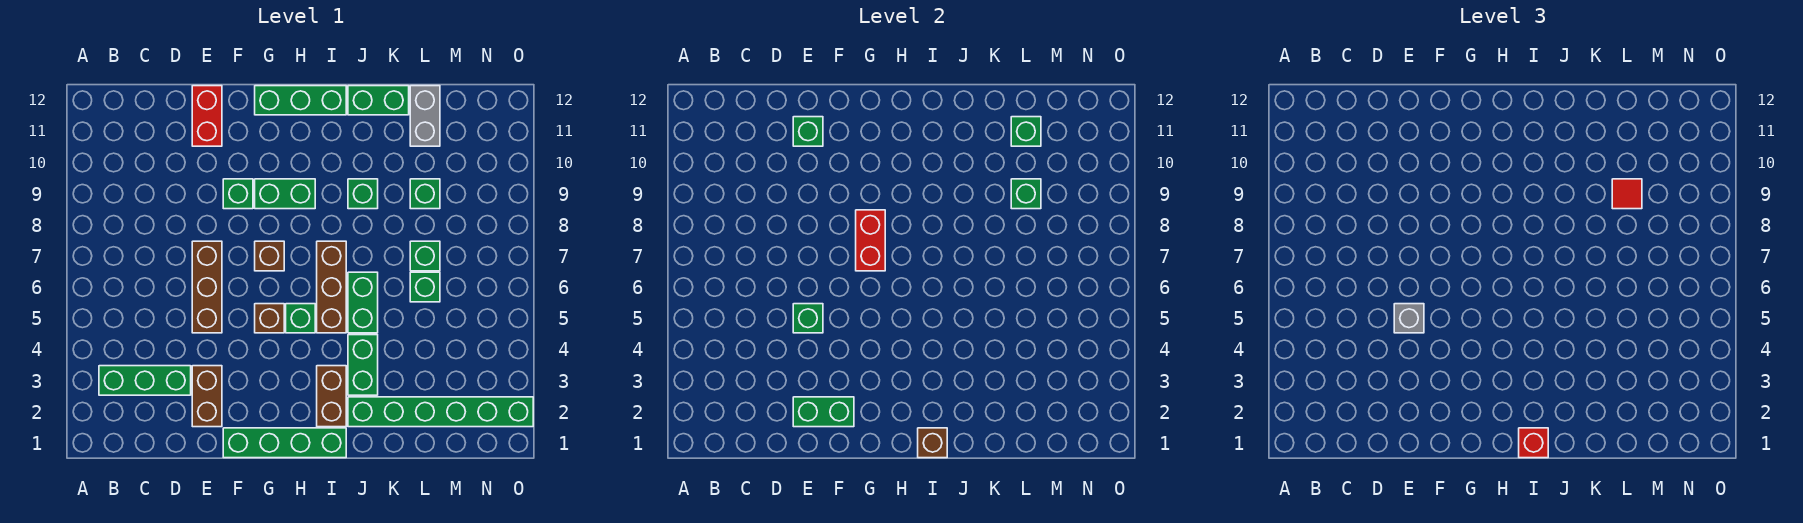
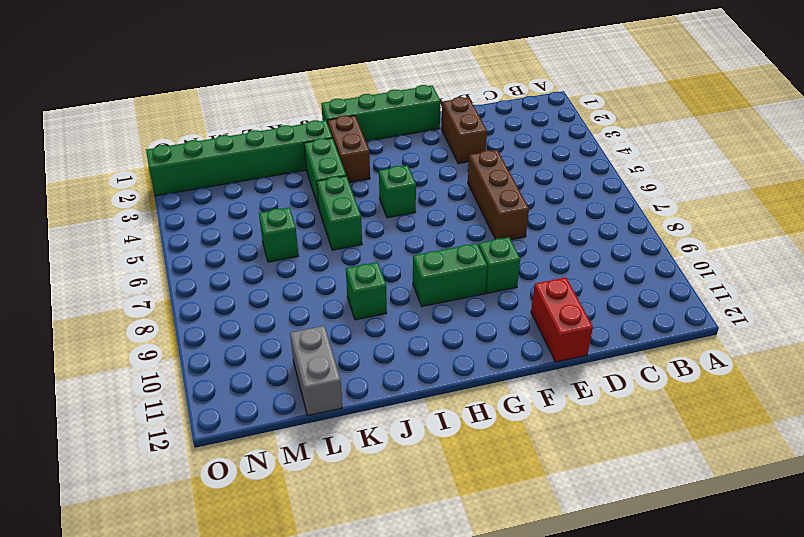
none -> green brick B3:D3 level 1
none -> brown brick G5 level 1
none -> brown brick G7 level 1
none -> green brick G12:I12 level 1

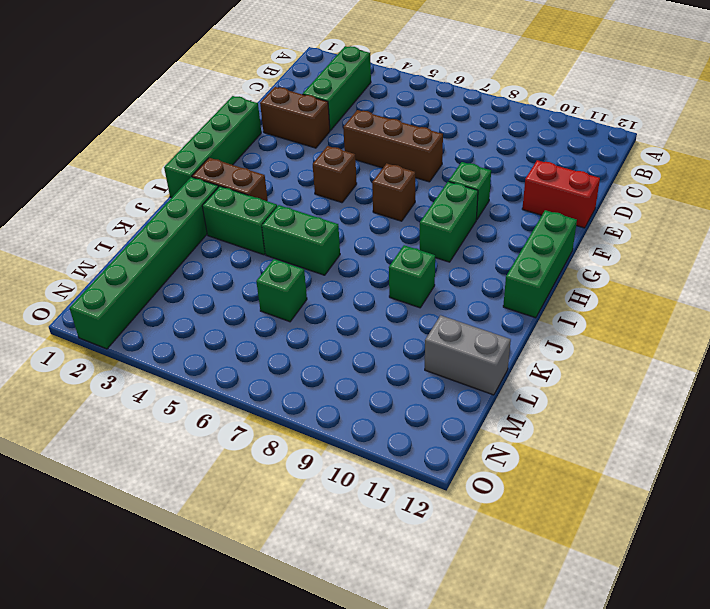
none -> green brick H5 level 1
none -> brown brick I5:I7 level 1
none -> green brick J12:K12 level 1
none -> green brick L7 level 1

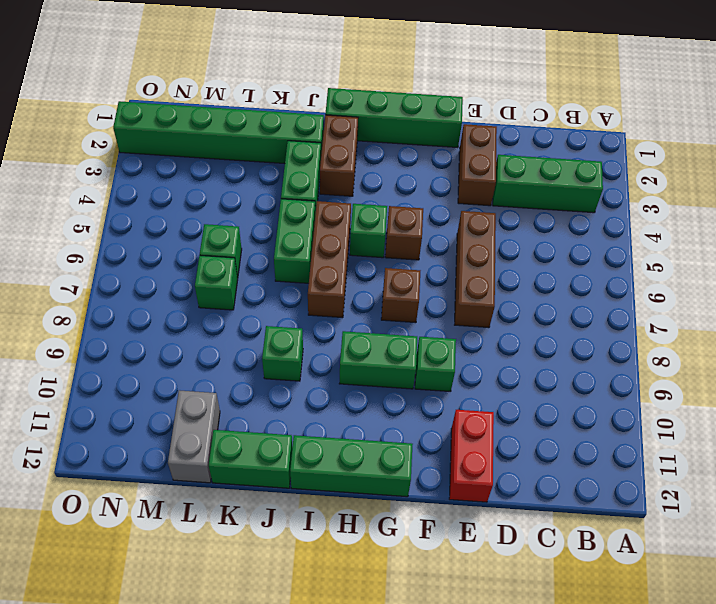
none -> green brick L9 level 1
none -> green brick E2:F2 level 2
none -> green brick E5 level 2
none -> green brick E11 level 2

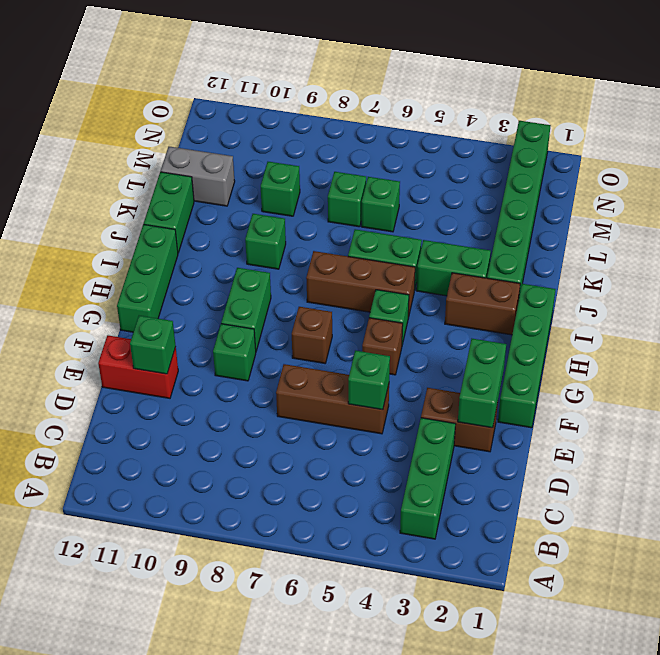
none -> red brick G7:G8 level 2
none -> brown brick I1 level 2
none -> green brick L9 level 2
none -> green brick L11 level 2

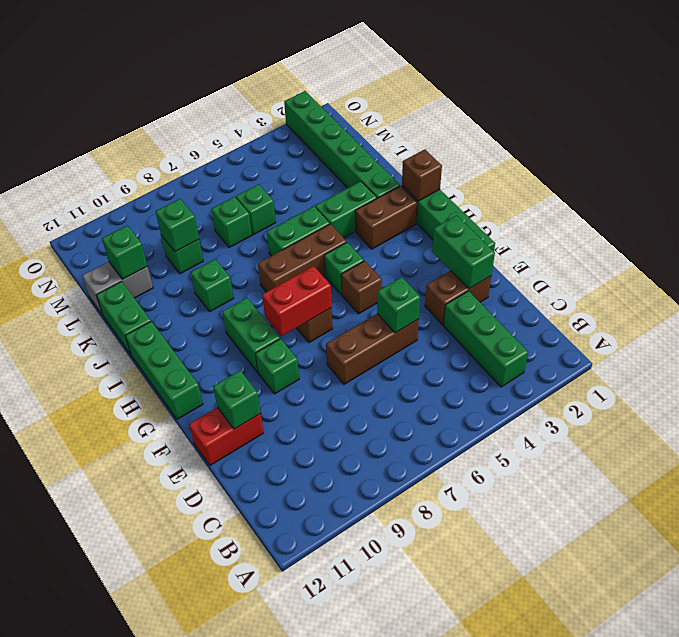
none -> grey brick E5 level 3
none -> red brick I1 level 3
none -> red tile L9 level 3

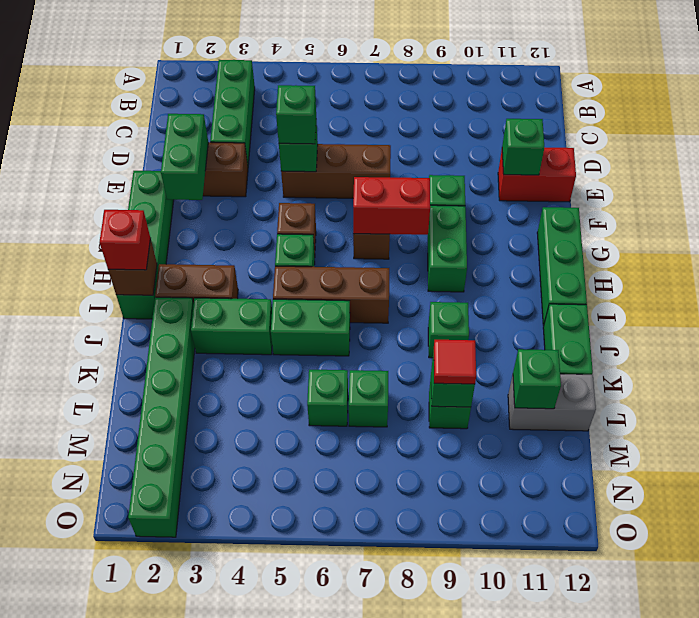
green brick E5 level 3 -> grey brick E5 level 3

